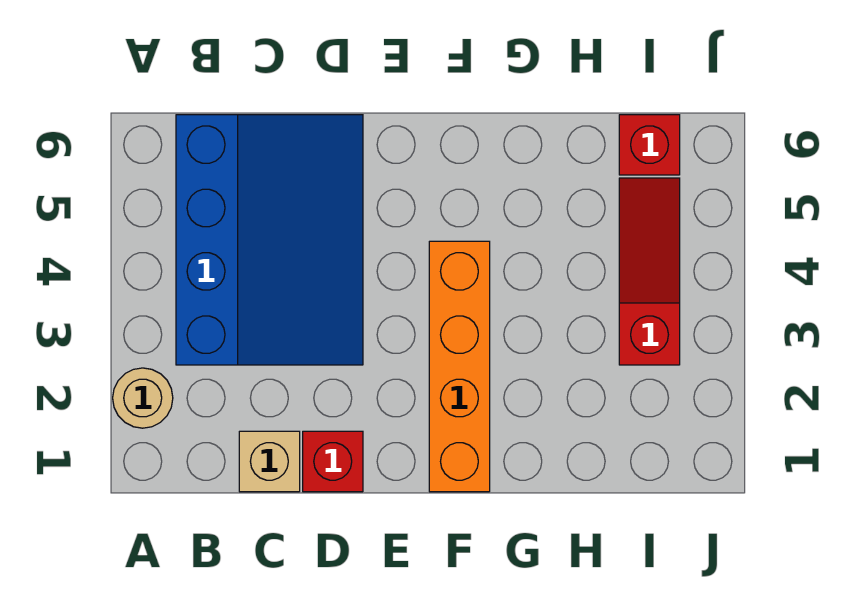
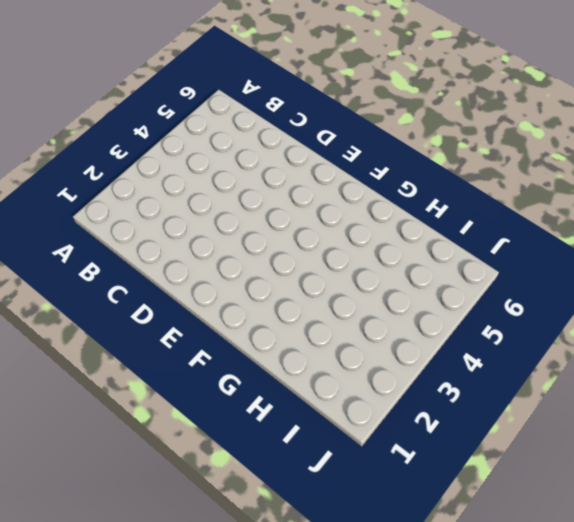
none -> tan round brick A2 level 1
none -> blue slope B3:D6 level 1 top B

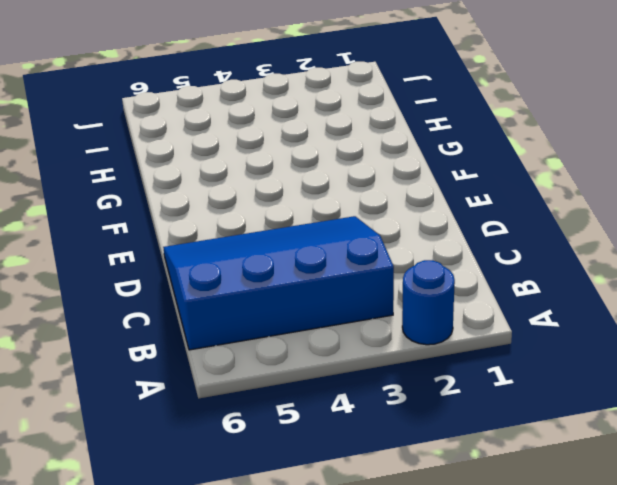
blue round brick A2 level 1 -> tan round brick A2 level 1
none -> tan brick C1 level 1
none -> red brick D1 level 1

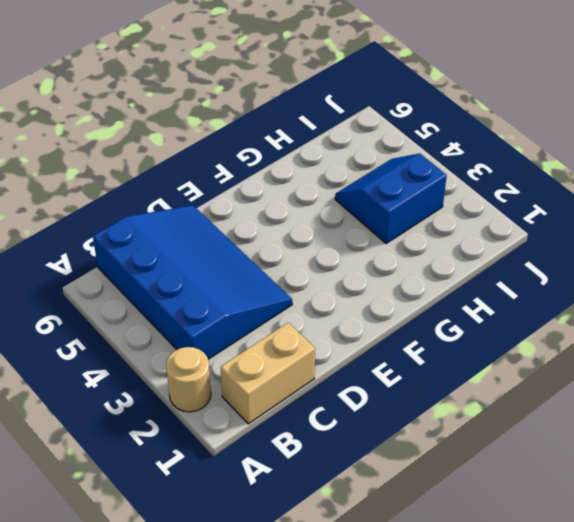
tan brick B1:C1 level 1 -> tan brick C1 level 1
blue slope H3:I4 level 1 top 3 -> red slope I3:I5 level 1 top 3
none -> red brick D1 level 1
none -> orange brick F1:F4 level 1

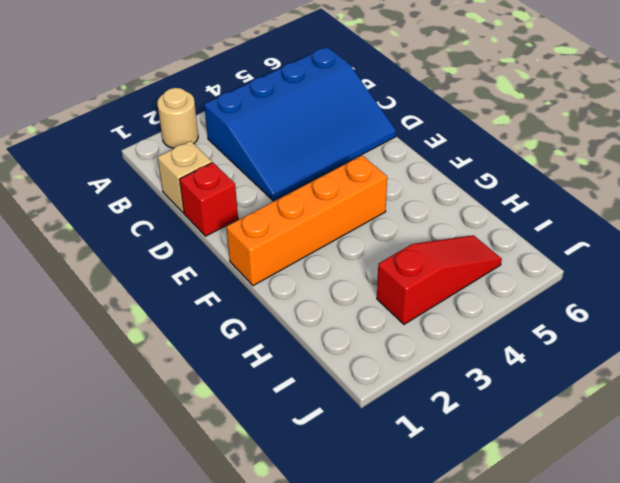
none -> red brick I6 level 1

